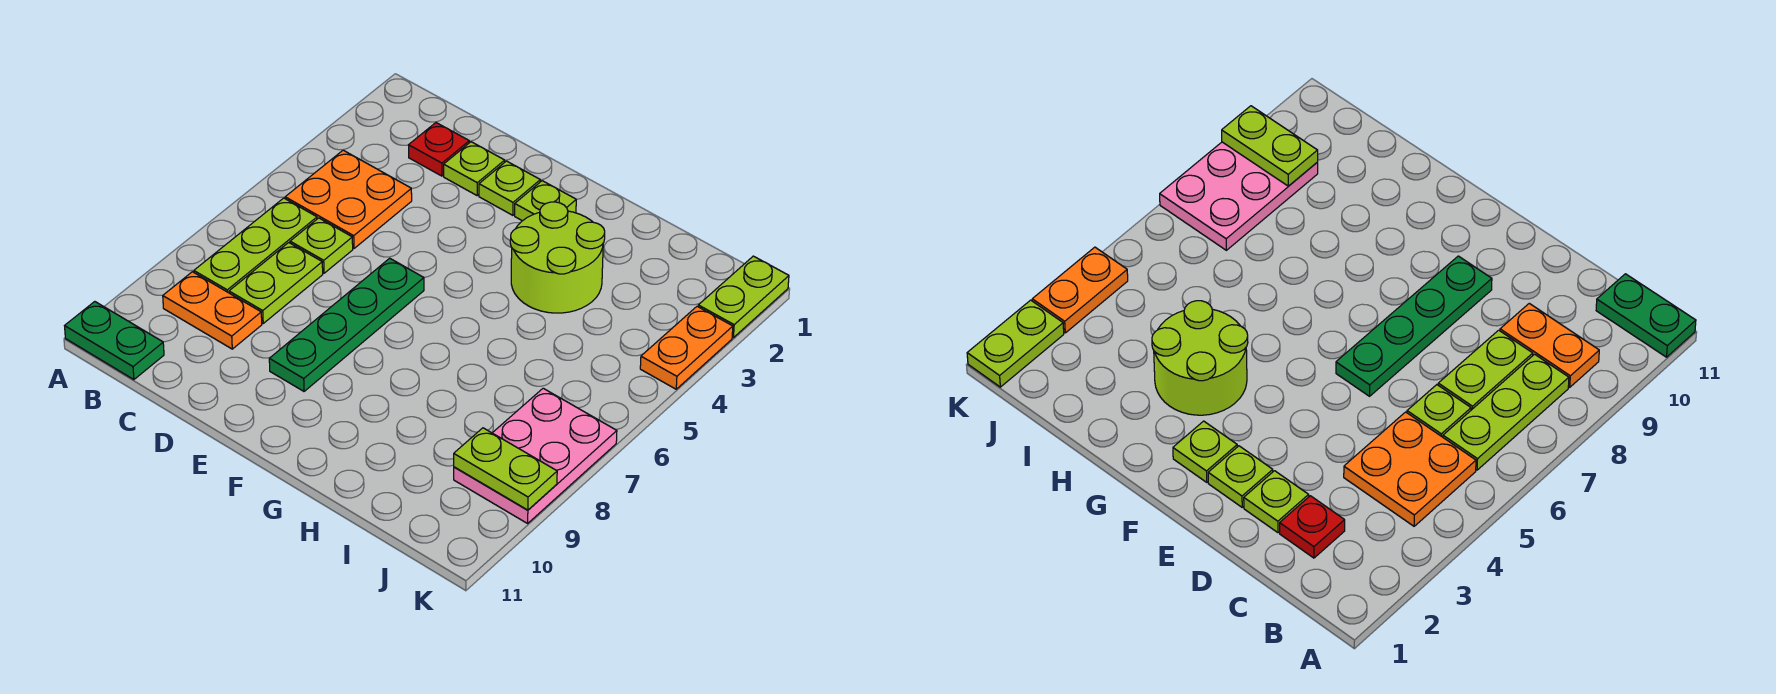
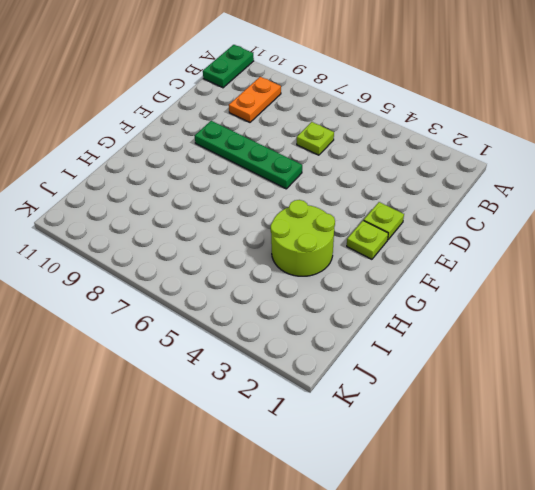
none -> orange plate B4:C5 level 1
none -> lime plate B6:B8 level 1
none -> red plate C2 level 1

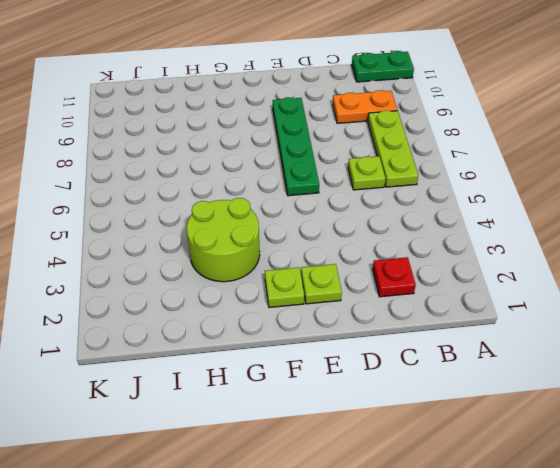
none -> orange plate B4:C5 level 1
none -> lime plate C7:C8 level 1
none -> lime plate D2 level 1

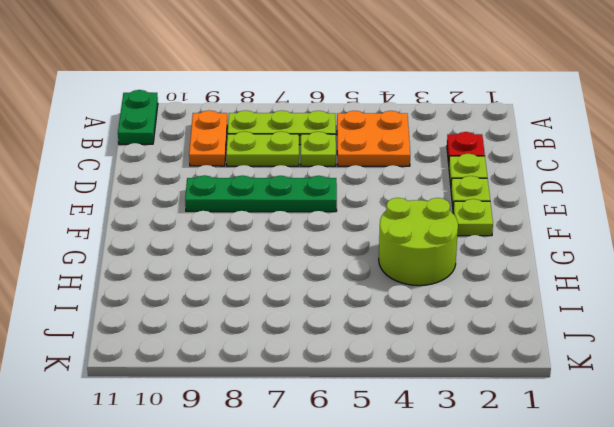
none -> pink plate J7:K9 level 1
none -> lime plate K1:K2 level 1
none -> orange plate K3:K4 level 1

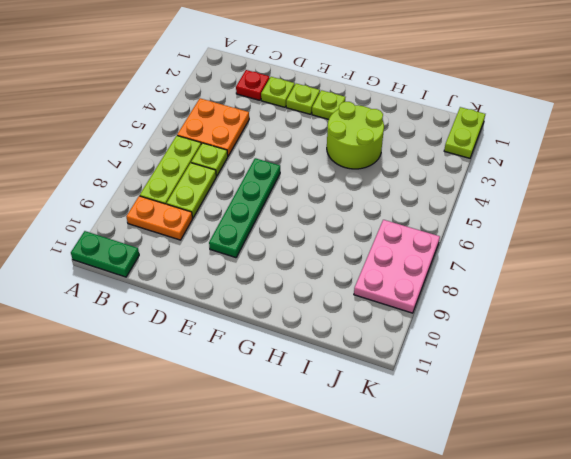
none -> orange plate K3:K4 level 1
none -> lime plate J9:K9 level 2

